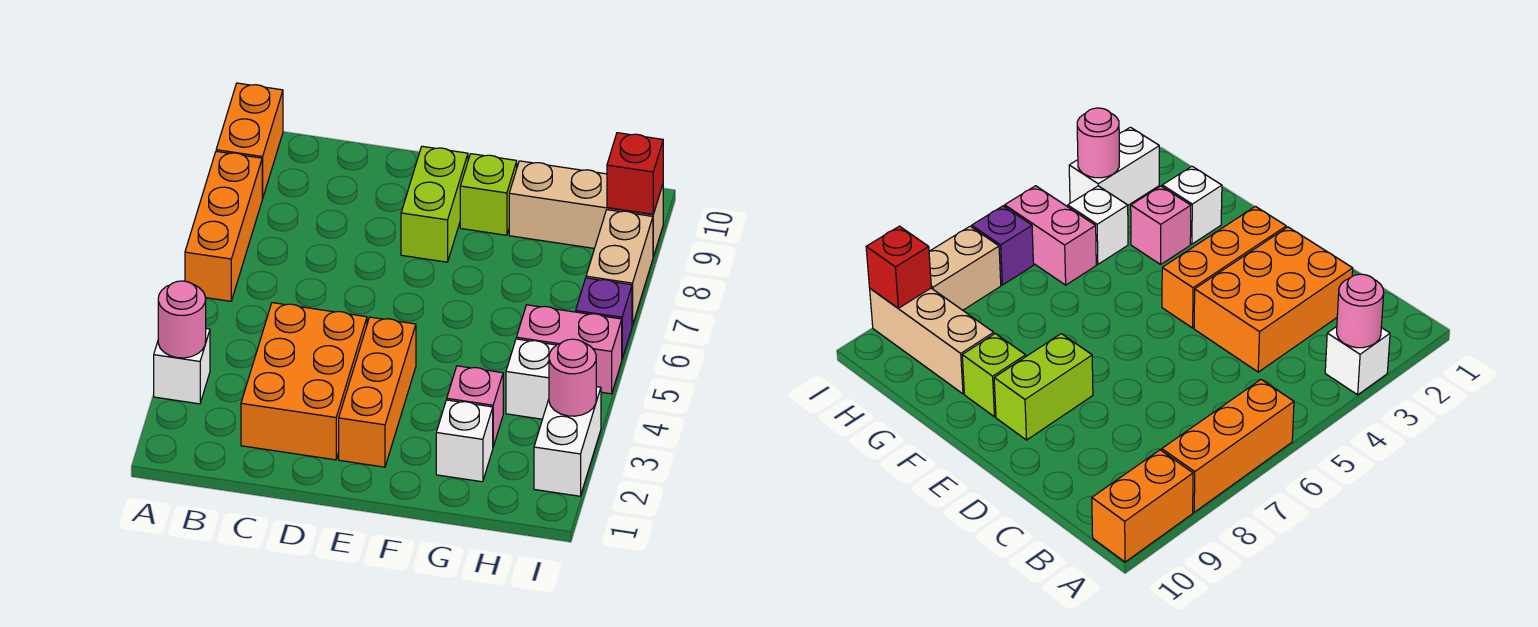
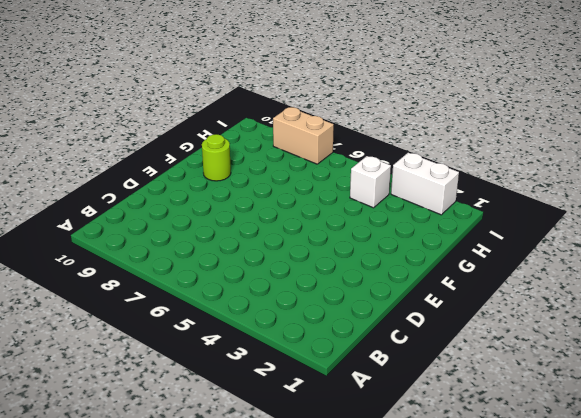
lime round brick F9 level 1 -> lime brick F9 level 1
none -> white brick A3 level 1
none -> orange brick A6:A8 level 1
none -> orange brick A9:A10 level 1

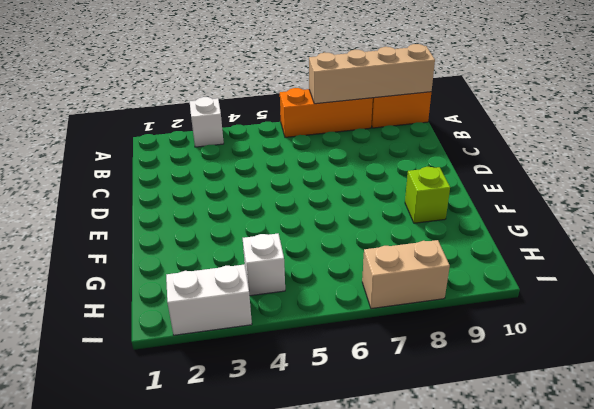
tan brick A7:A10 level 2 -> none
none -> orange brick C2:D4 level 1
none -> orange brick E2:E4 level 1
none -> lime brick E8:E9 level 1

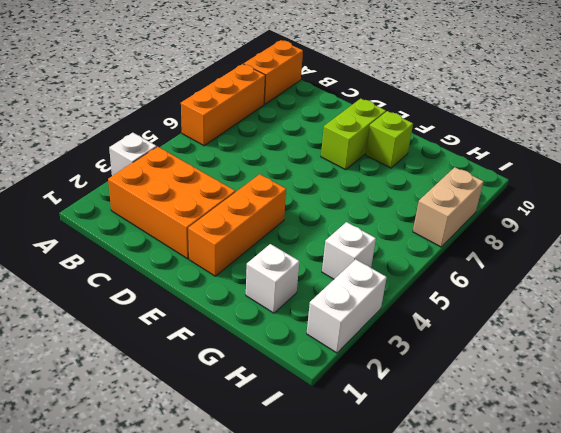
orange brick B2:D3 level 1 -> orange brick C2:D4 level 1
none -> pink brick G3 level 1
none -> tan brick G9:I9 level 1
none -> pink brick H5:I5 level 1

